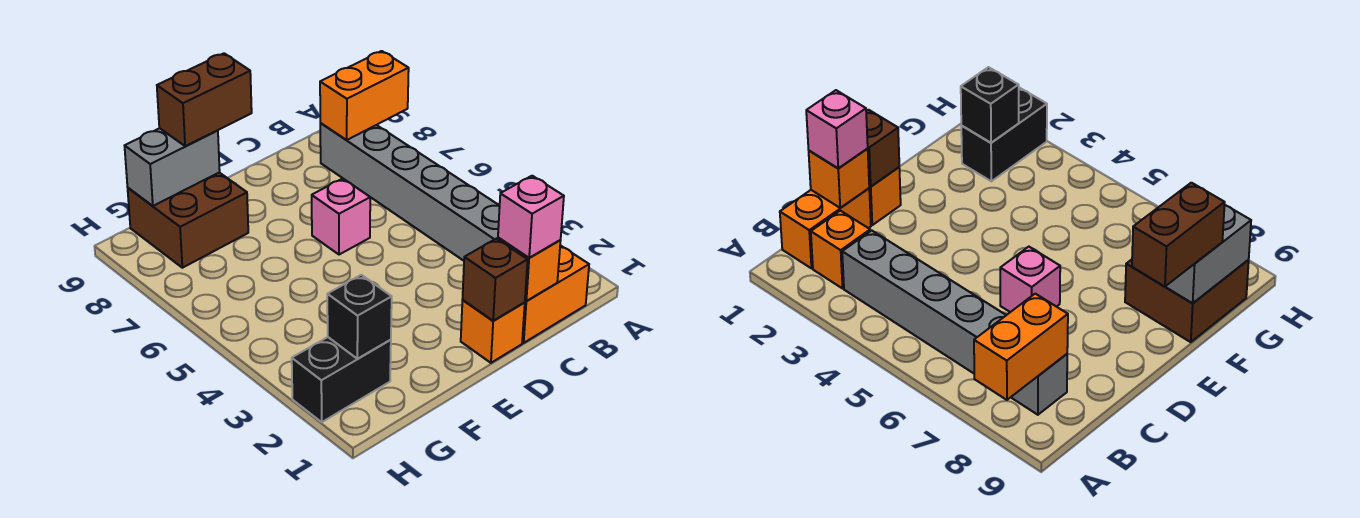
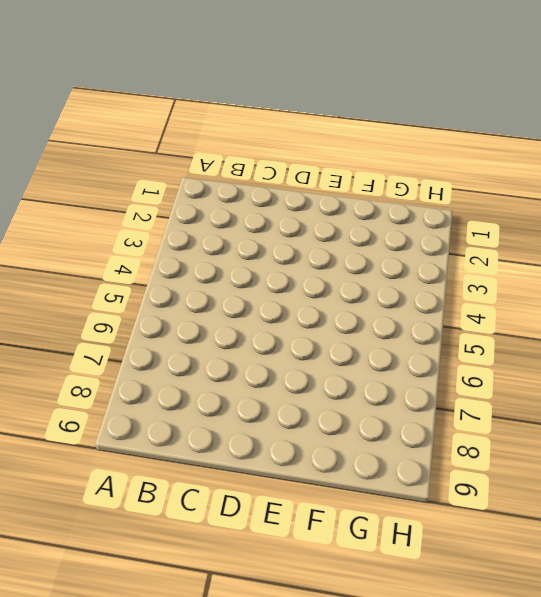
none -> orange brick B1:C1 level 1
none -> orange brick B2 level 1
none -> grey brick B3:B8 level 1

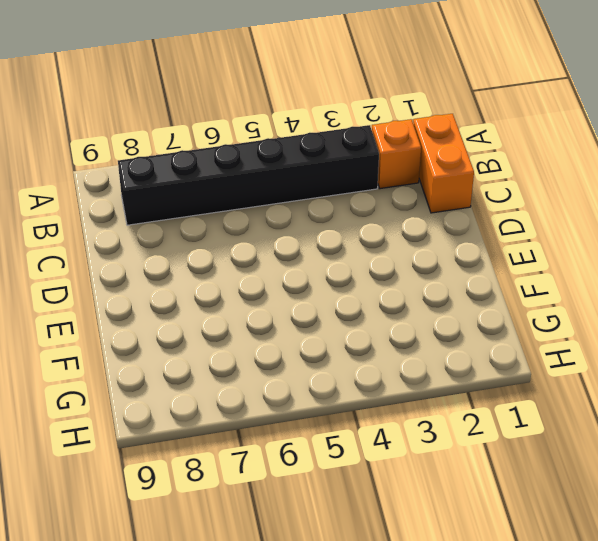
black brick B3:B8 level 1 -> grey brick B3:B8 level 1
none -> orange brick D1 level 1
none -> pink brick D6 level 1
none -> brown brick F8:G9 level 1

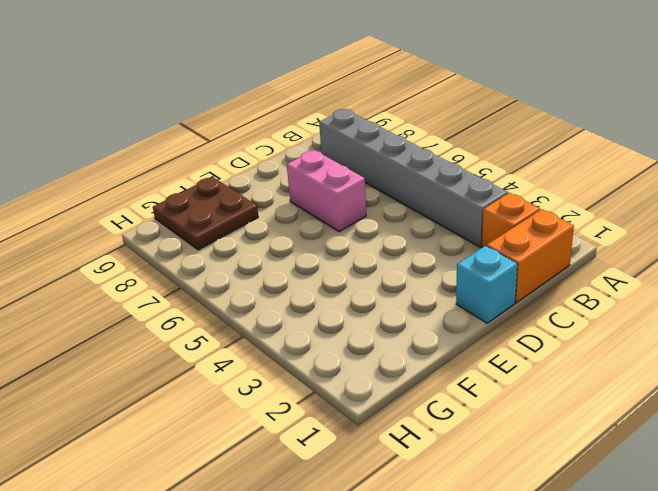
cyan brick D1 level 1 -> orange brick D1 level 1
pink brick D6:D7 level 1 -> pink brick D6 level 1
brown plate F8:G9 level 1 -> brown brick F8:G9 level 1
none -> black brick G2:H2 level 1
none -> orange brick A8:B8 level 2
none -> orange brick C1 level 2

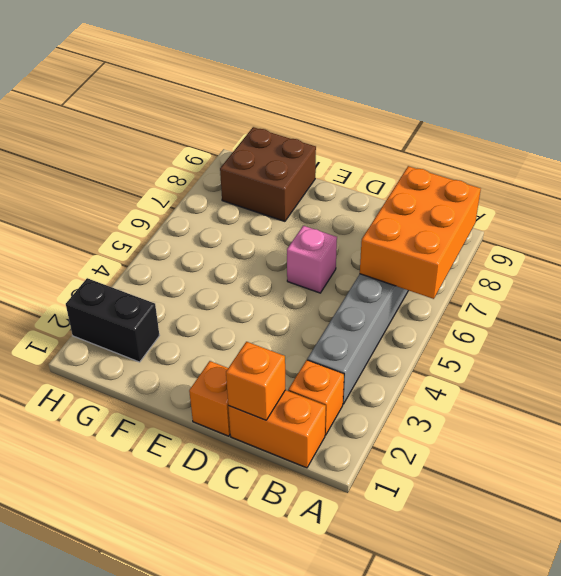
orange brick A6:B8 level 2 -> orange brick A8:B8 level 2
none -> brown brick D1 level 2
none -> grey brick F9:G9 level 2
none -> black brick G2 level 2

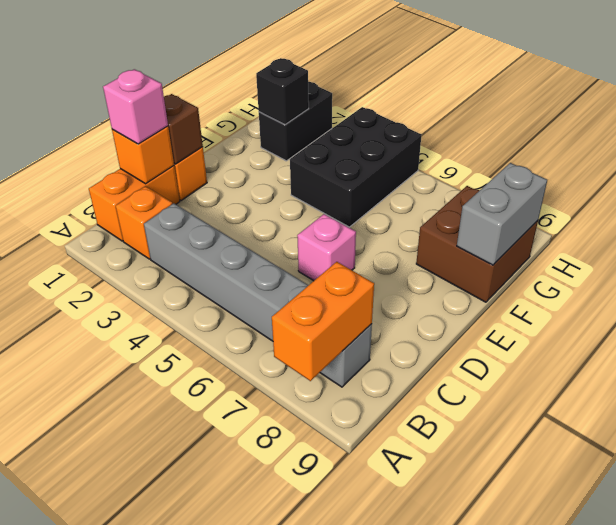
black brick F4:H5 level 1 -> none
none -> brown brick E9:F9 level 3

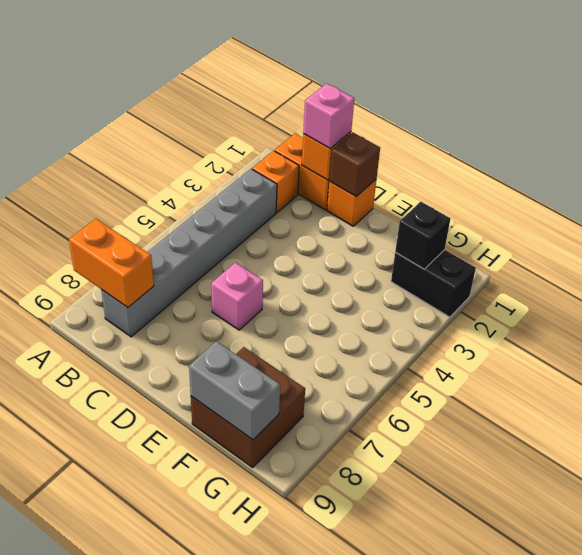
none -> brown brick E9:F9 level 3

